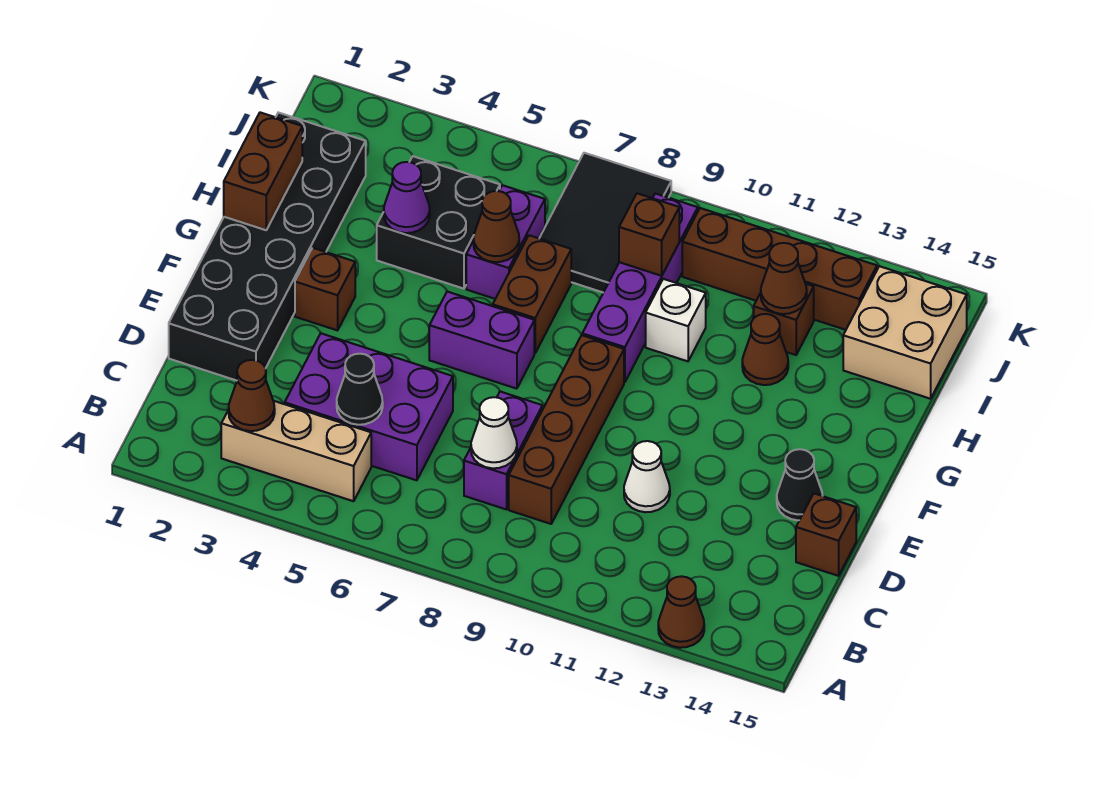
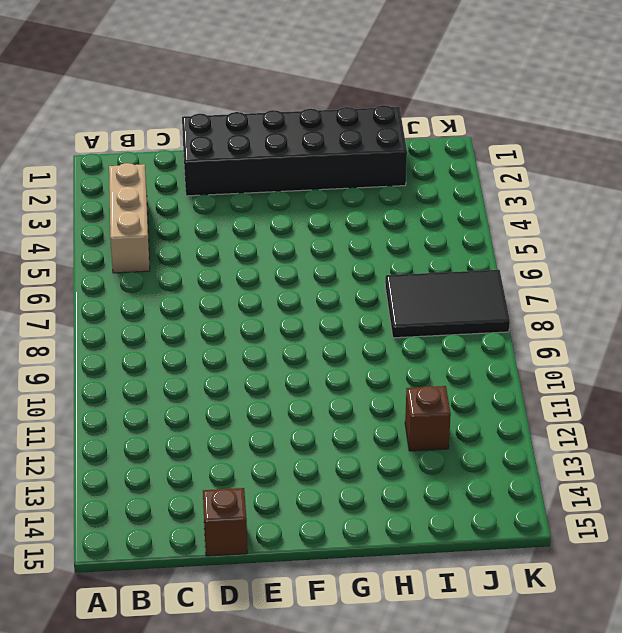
none -> brown cone A13 level 1
none -> purple brick C4:D6 level 1
none -> purple brick C8:D8 level 1

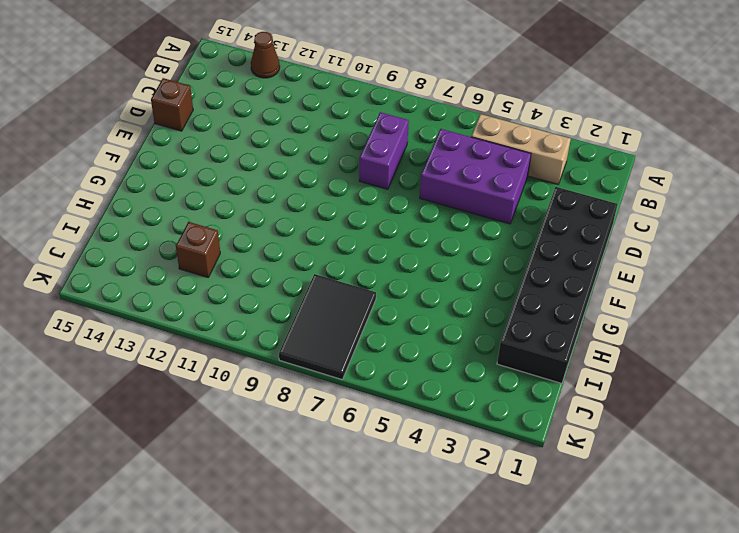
none -> brown brick C9:F9 level 1
none -> white cone D11 level 1
none -> black cone E14 level 1

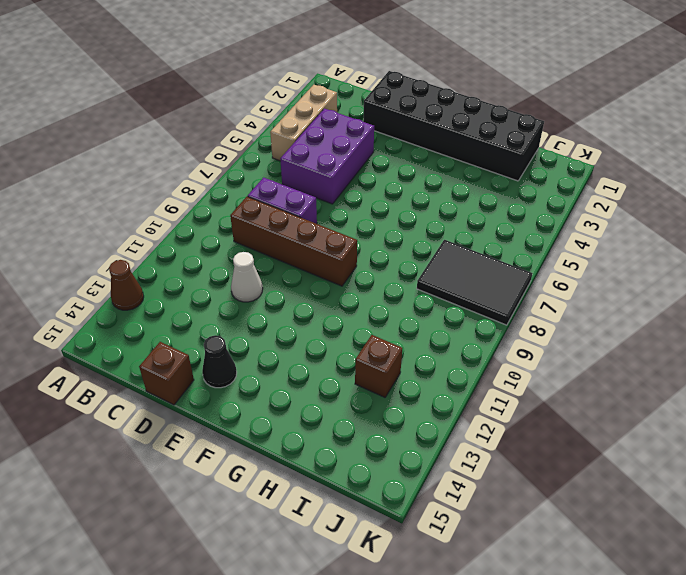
none -> brown brick F3 level 1
none -> purple brick F6:F7 level 1
none -> brown brick G7:H7 level 1

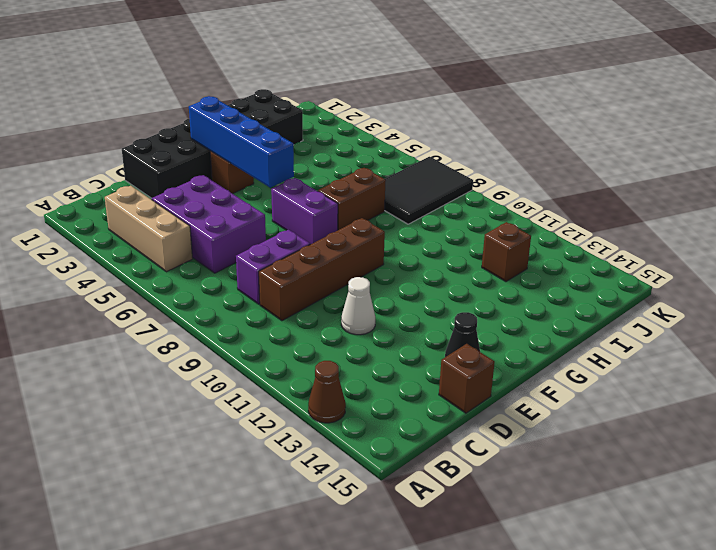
blue brick F2:F5 level 2 -> none
none -> purple brick G9:J9 level 1
none -> black brick H4:I5 level 1
none -> purple brick H6:I6 level 1

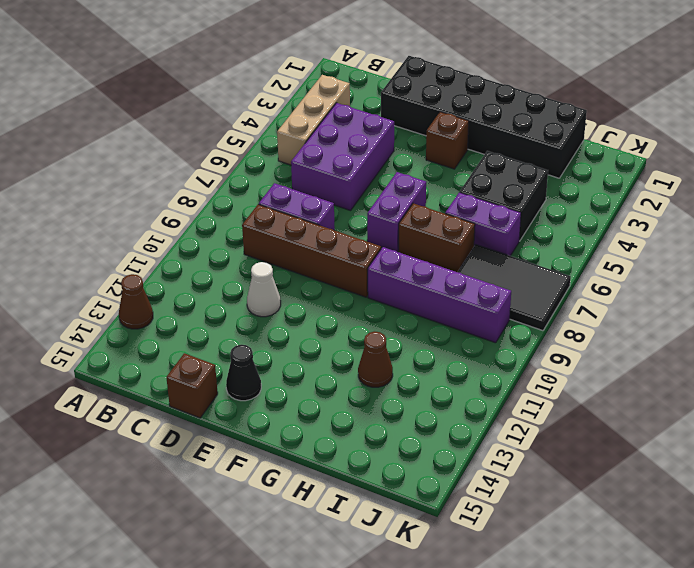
none -> white brick H10 level 1
none -> brown brick I12 level 1
none -> tan brick I14:J15 level 1

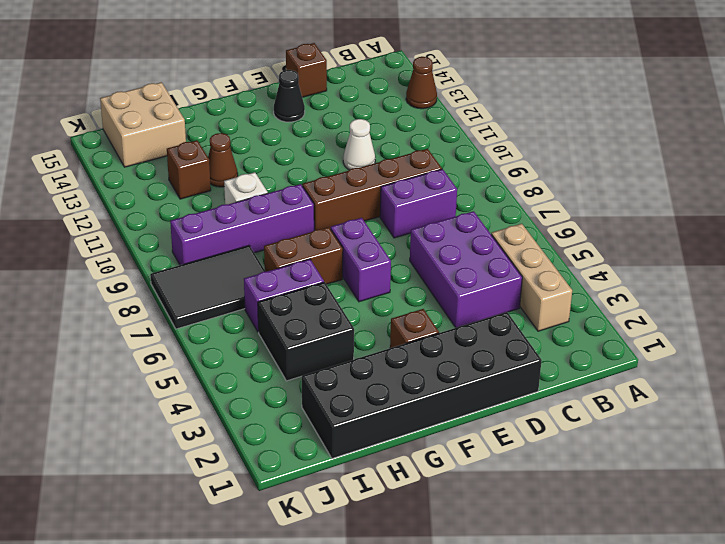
none -> brown brick J10:J13 level 1
none -> brown cone B3 level 2
none -> black cone C5 level 2

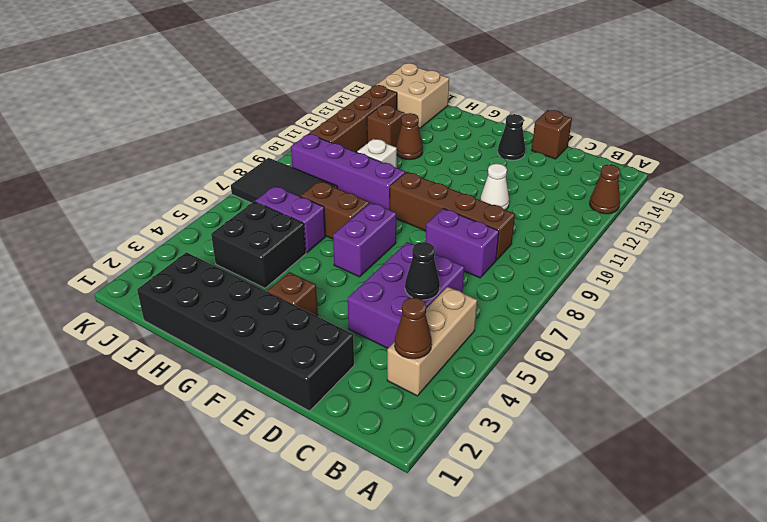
none -> white cone C8 level 2
none -> brown brick G1:H1 level 2
none -> purple cone H4 level 2

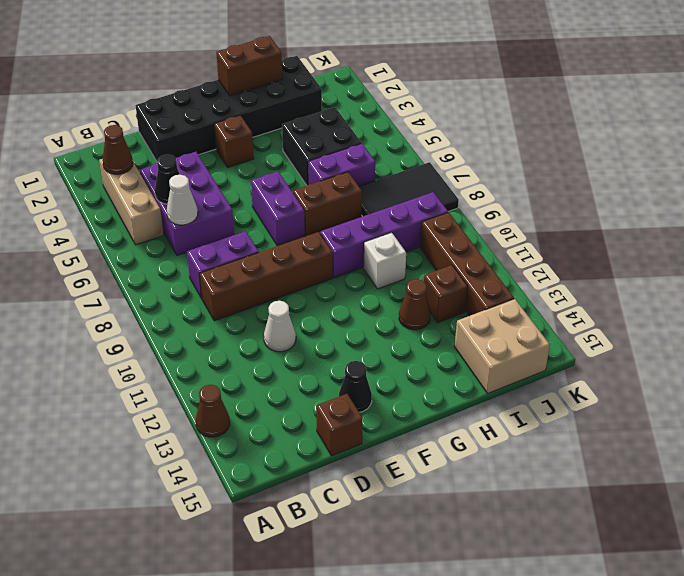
white cone C6 level 2 -> white cone C8 level 2
none -> purple cone H4 level 2
none -> brown cone H6 level 2
none -> brown brick I9 level 2

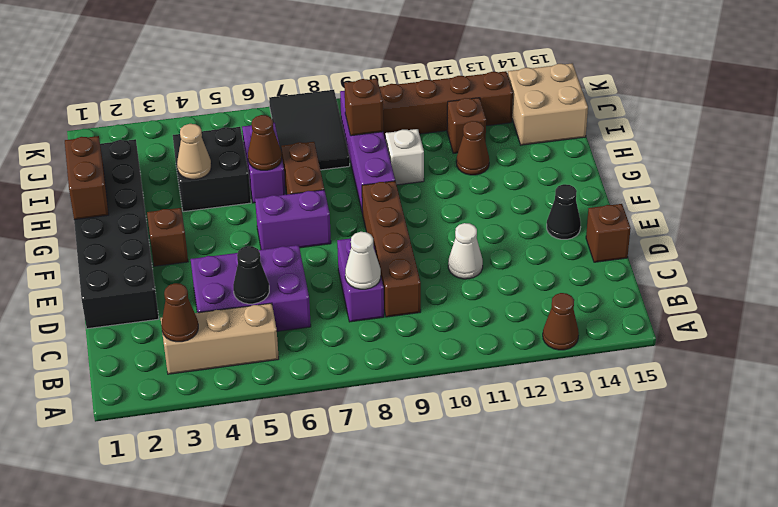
tan cone H4 level 2 -> purple cone H4 level 2
none -> brown cone I12 level 2

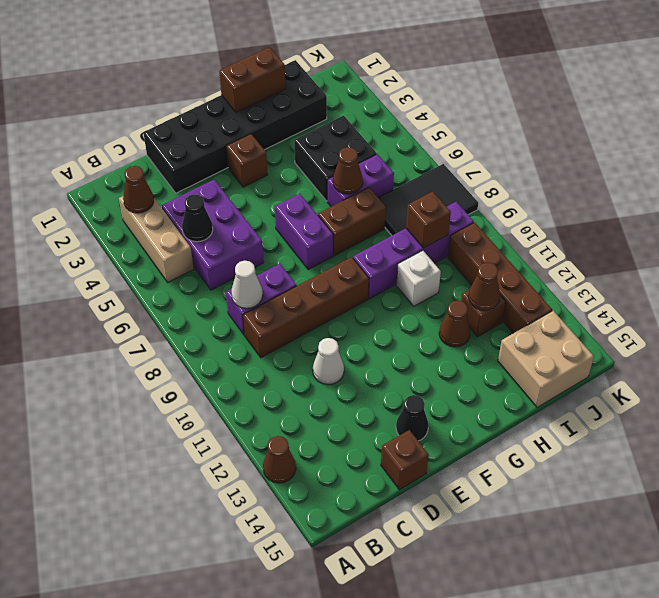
none -> purple cone H4 level 2

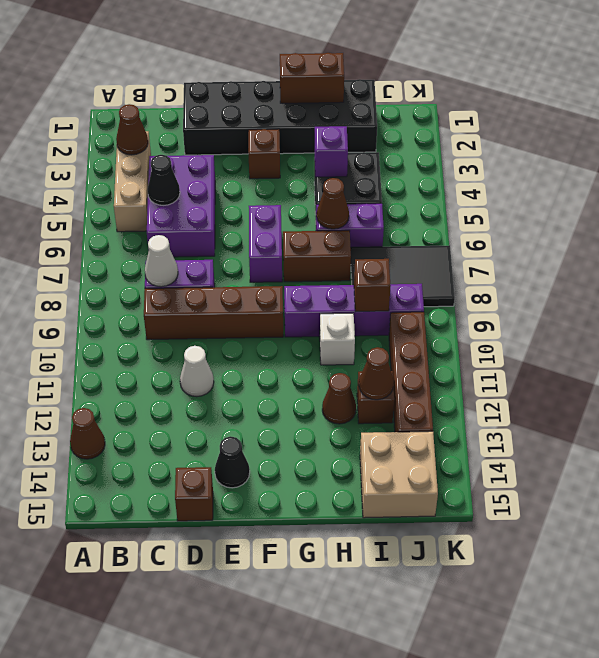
purple brick H4 level 2 -> purple cone H4 level 2

